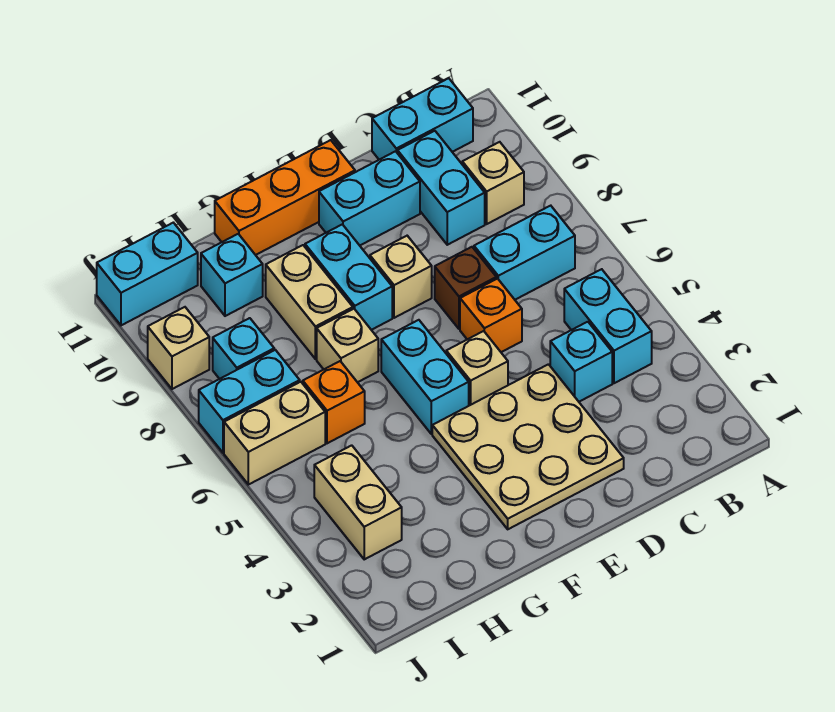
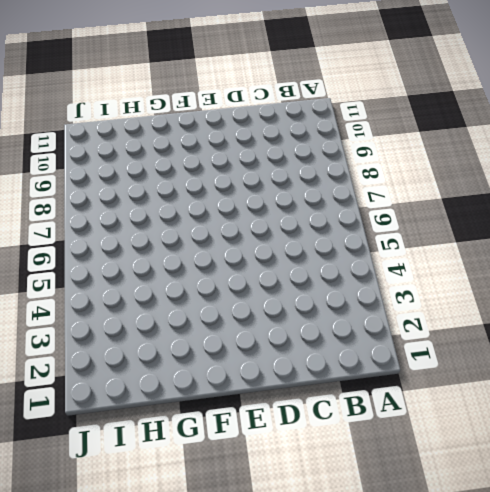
none -> cyan brick B4:B5 level 1
none -> cyan brick B7:C7 level 1
none -> tan brick B9 level 1

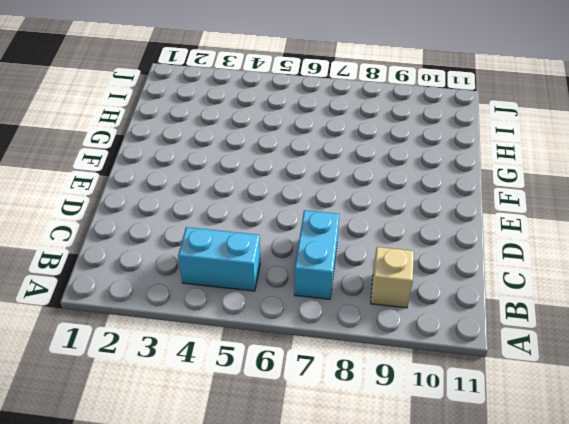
none -> cyan brick B11:C11 level 1
none -> cyan brick C4 level 1
none -> cyan brick C9:C10 level 1

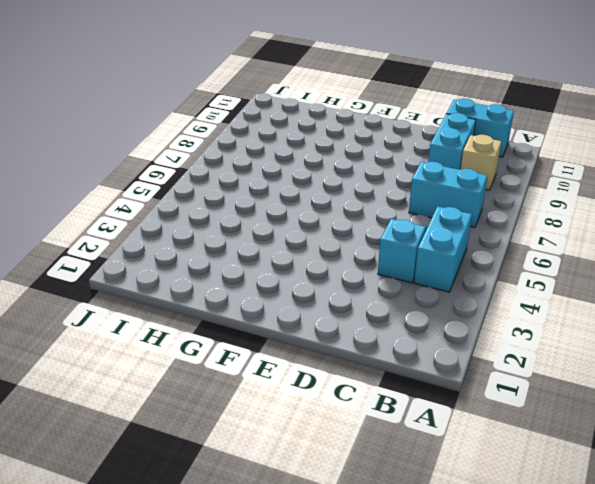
none -> tan plate D2:F4 level 1
none -> orange brick D6 level 1
none -> brown brick D7 level 1

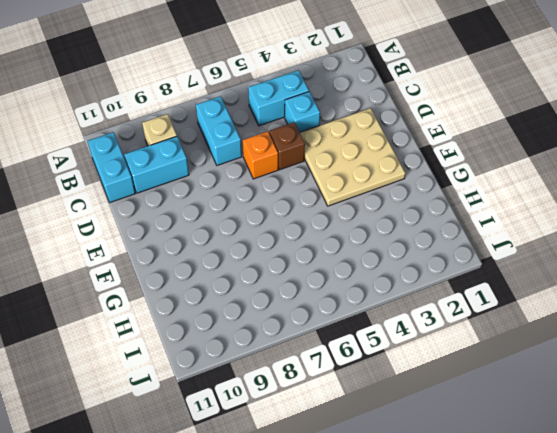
brown brick D5 level 1 -> brown brick D7 level 1
none -> cyan brick D10:E10 level 1
none -> tan brick E5 level 1
none -> tan brick E8 level 1

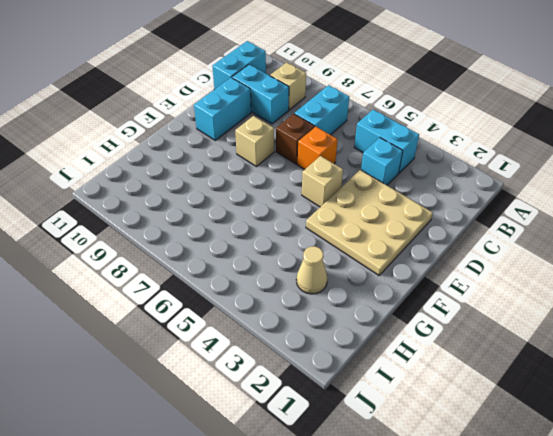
tan cone H3 level 1 -> none
none -> orange brick E11:G11 level 1
none -> cyan brick F5:F6 level 1
none -> cyan brick F8:F9 level 1

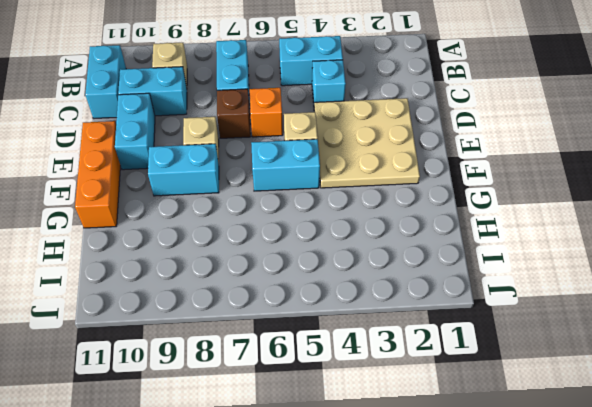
none -> tan brick G7 level 1
none -> tan brick G8:G9 level 1
none -> orange brick H6 level 1

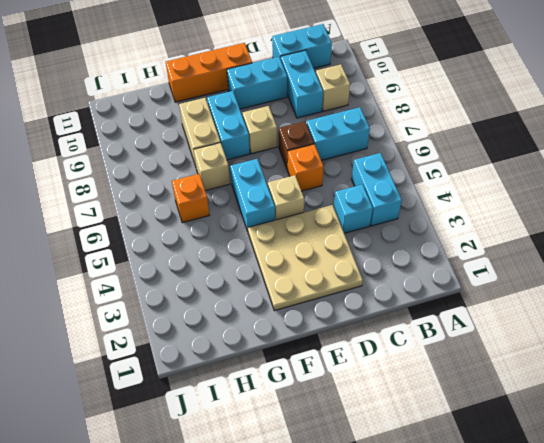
none -> cyan brick H10 level 1
none -> tan brick I3:I4 level 1
none -> tan brick I6:J6 level 1

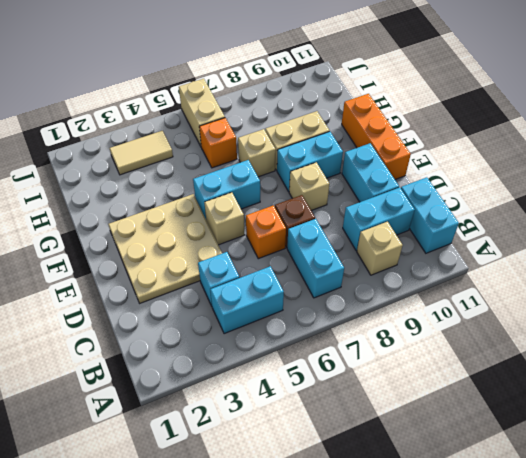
tan tile I3:I4 level 1 -> tan brick I3:I4 level 1
none -> cyan brick H10 level 1
none -> cyan brick I7:J7 level 1
none -> cyan brick I8 level 1

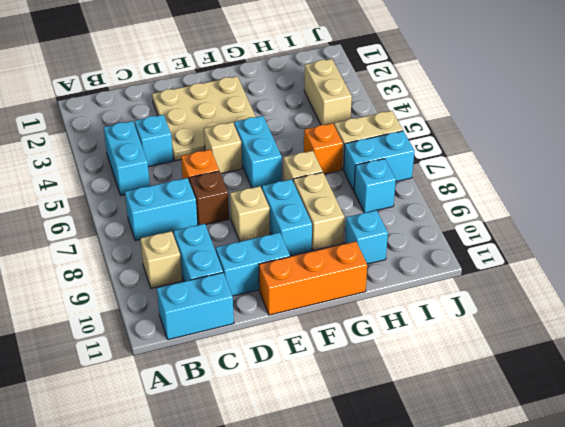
none -> cyan brick I11:J11 level 1
none -> tan brick J9 level 1

